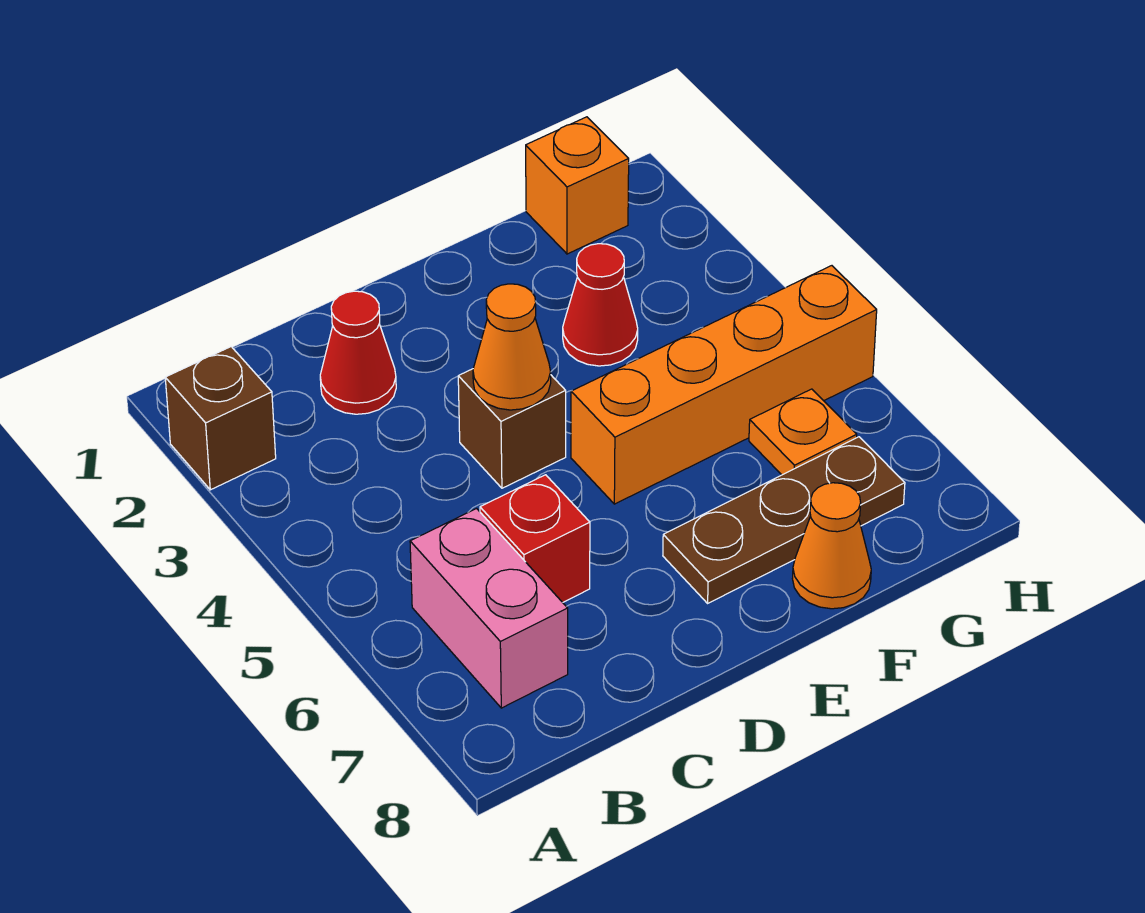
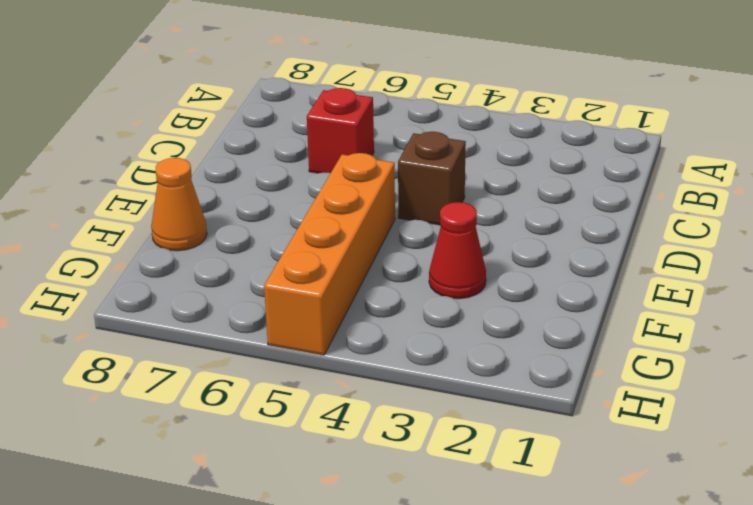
none -> brown brick A2 level 1
none -> pink brick B6:B7 level 1
none -> red cone C2 level 1

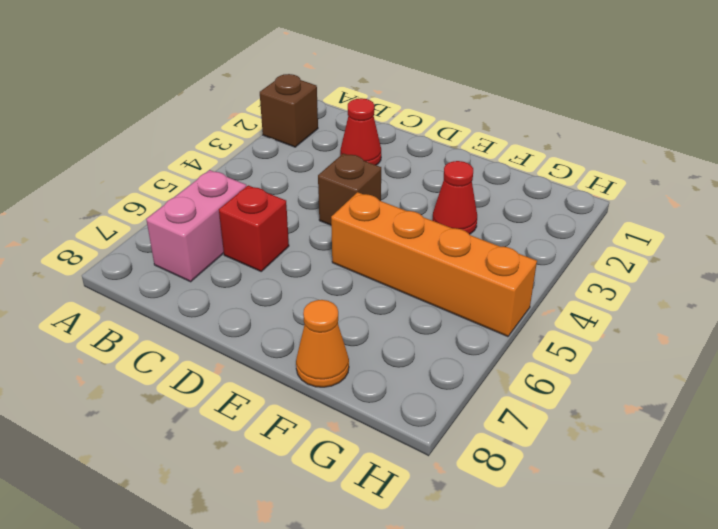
none -> brown plate E7:G7 level 1
none -> orange brick G1 level 1
none -> orange plate G6 level 1

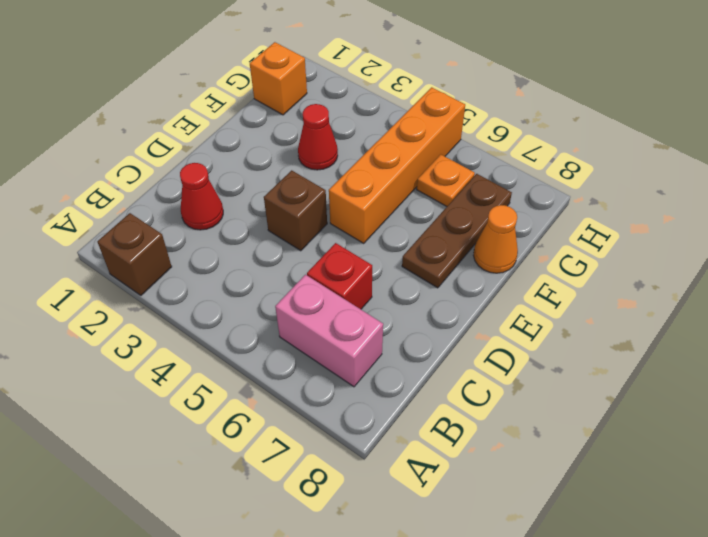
none -> orange cone D4 level 2

